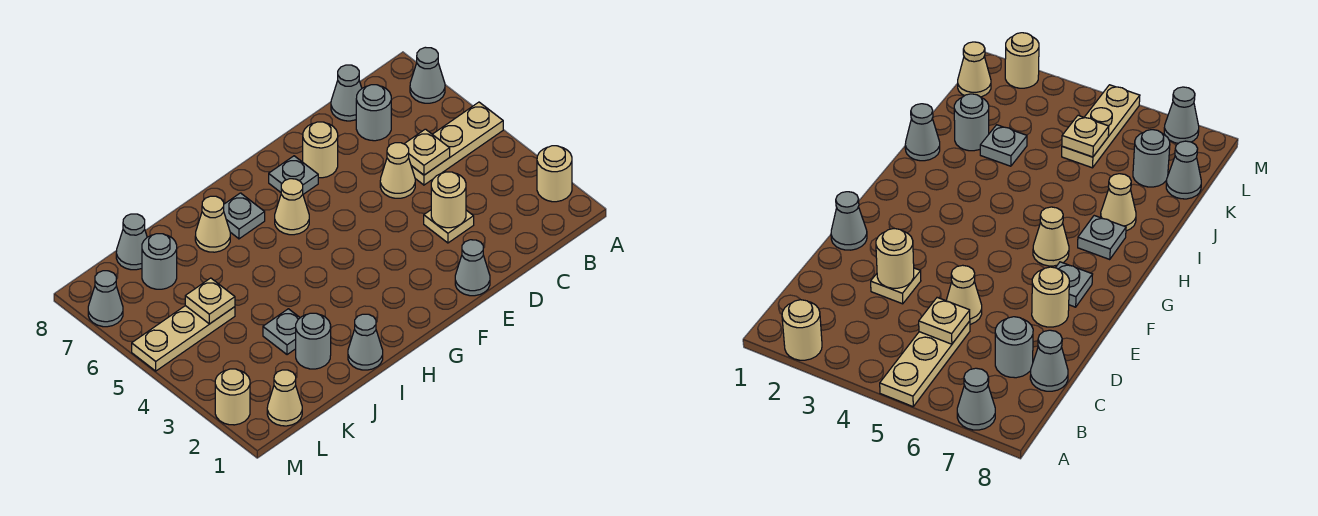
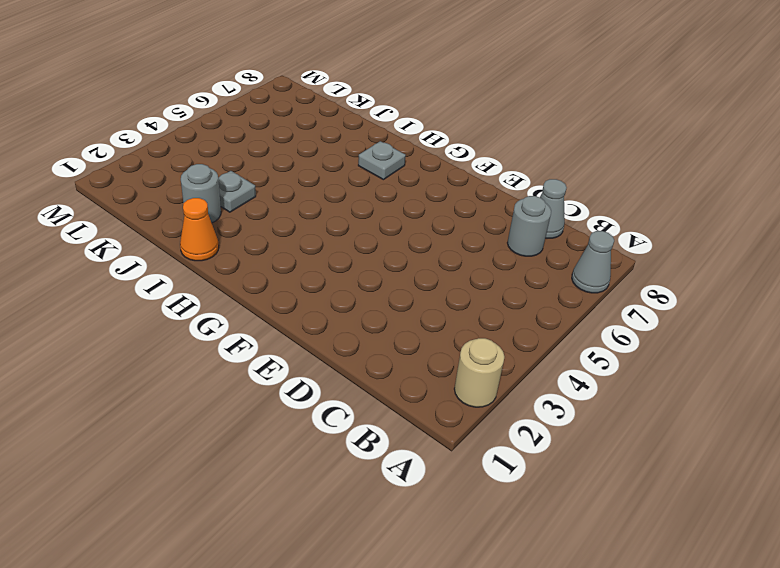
orange cone I1 level 1 -> grey cone I1 level 1
none -> tan plate A5:C5 level 1
none -> tan plate D3 level 1
none -> tan cone D5 level 1

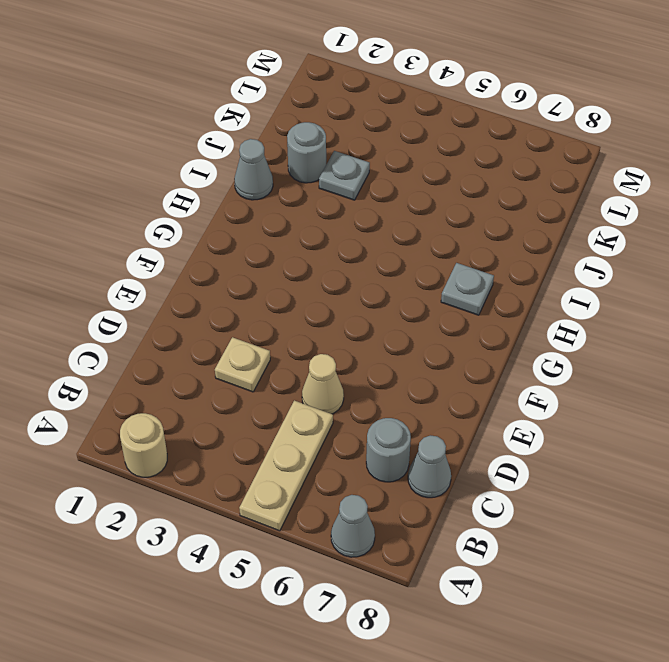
none -> grey cone E1 level 1
none -> tan round brick E7 level 1
none -> grey plate F7 level 1

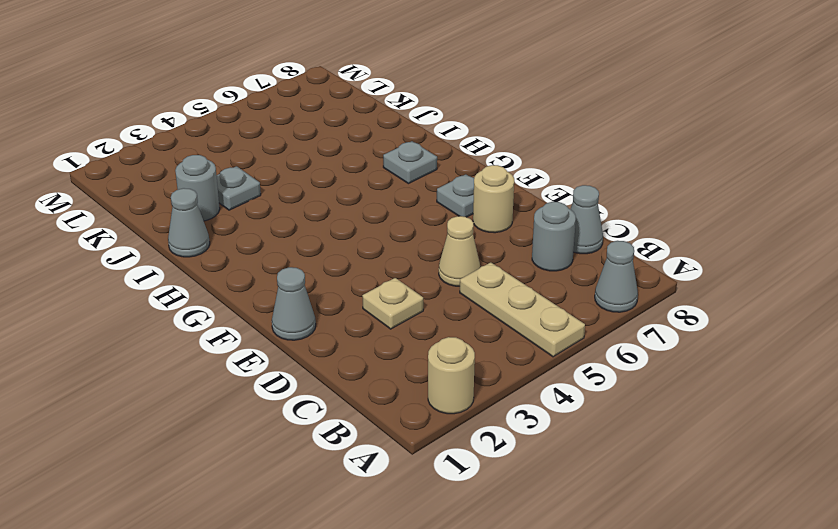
none -> tan cone G6 level 1
none -> tan cone I7 level 1
none -> tan plate K5:M5 level 1

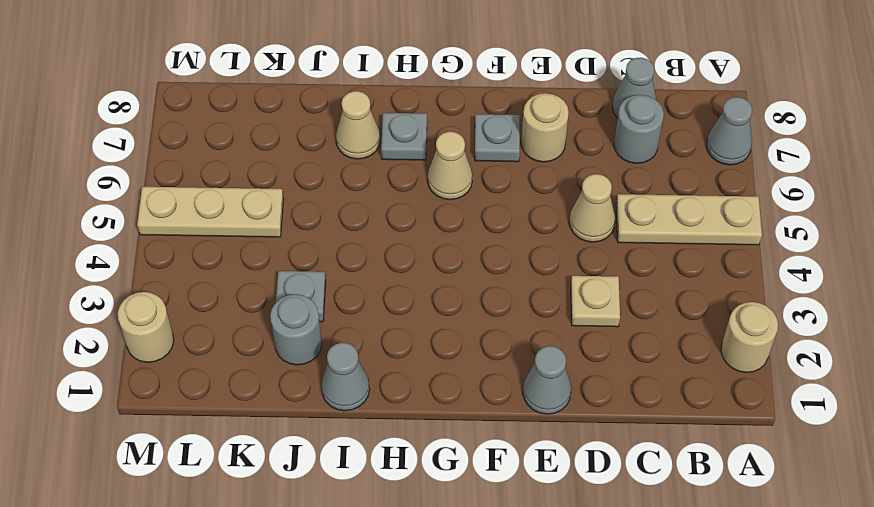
none -> grey round brick K7 level 1
none -> grey cone K8 level 1
none -> tan cone L1 level 1

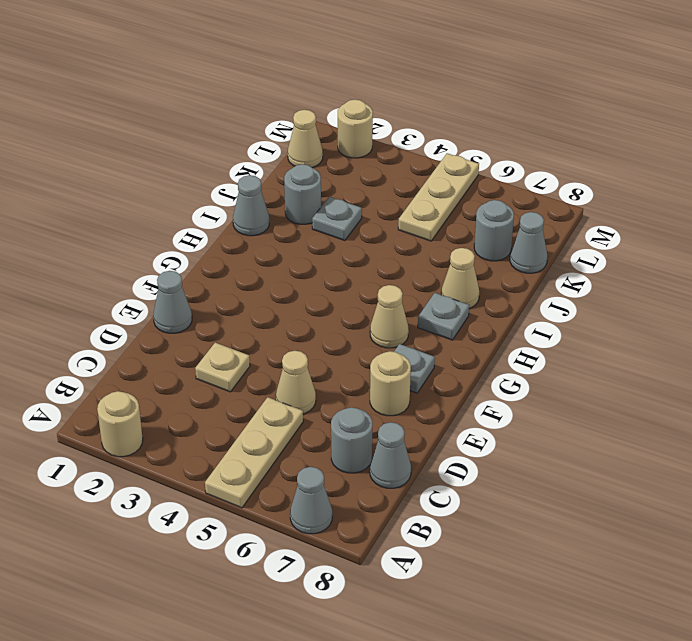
none -> grey cone M7 level 1
none -> tan plate C5 level 2
none -> tan round brick D3 level 2

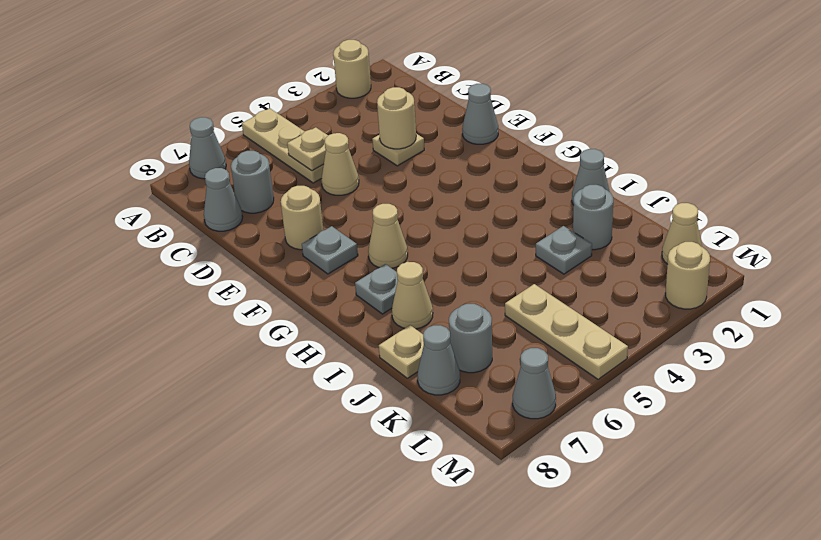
tan plate J8 level 1 -> tan plate K5 level 2

